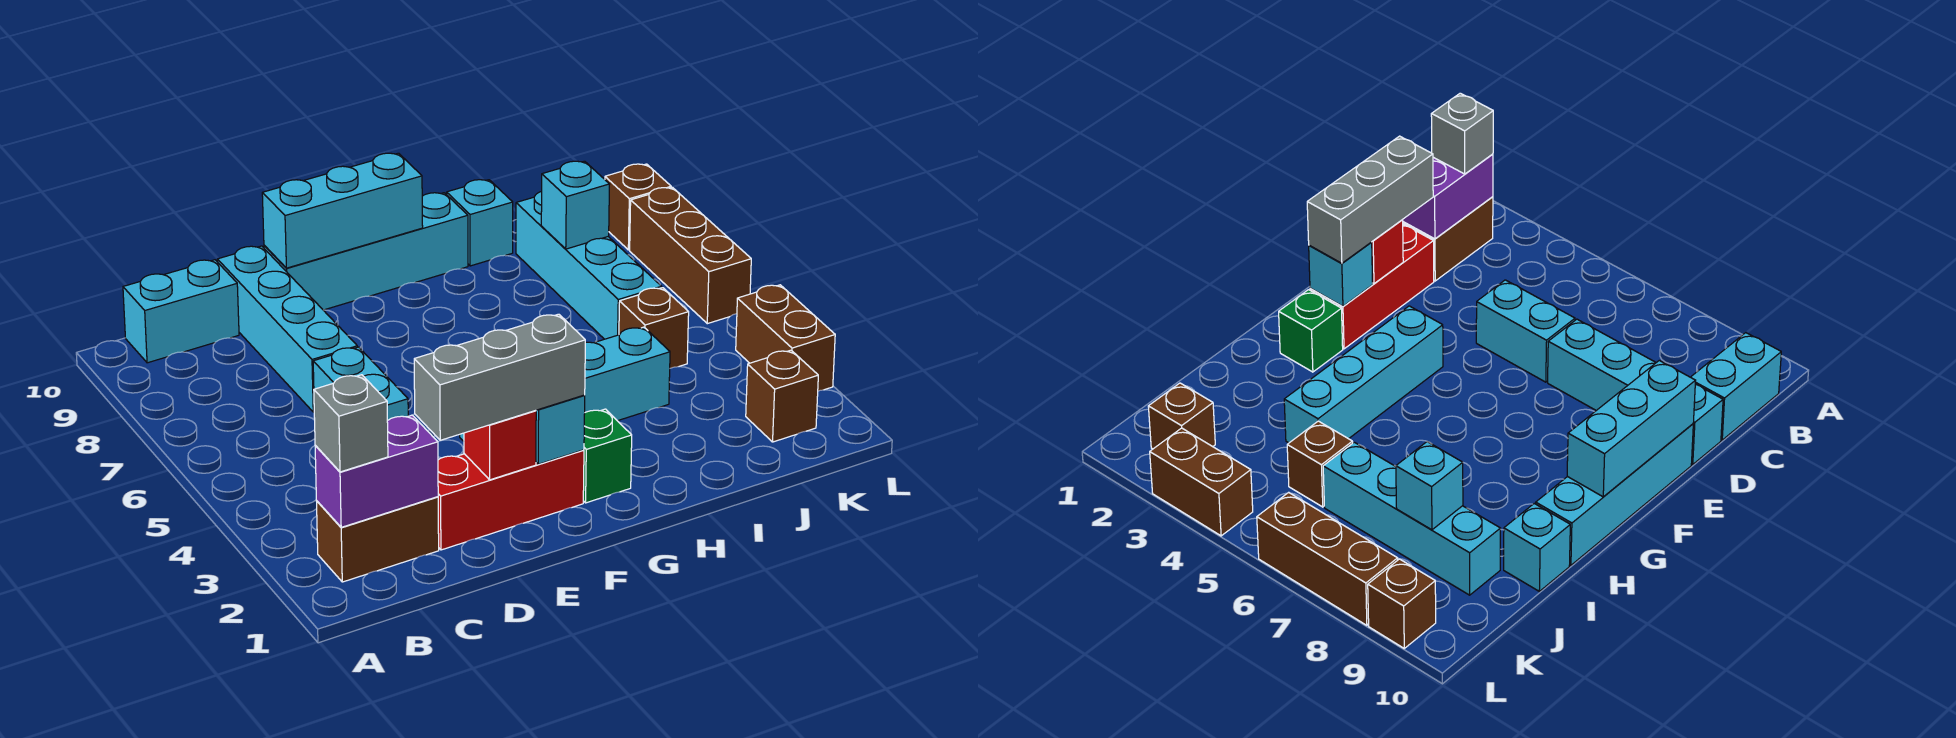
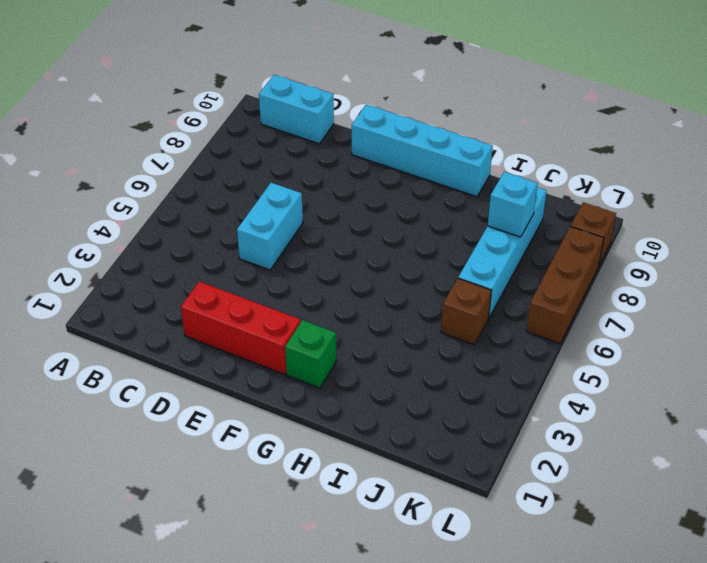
none -> brown brick B2:C2 level 1
none -> cyan brick D7:D10 level 1
none -> cyan brick F4:I4 level 1

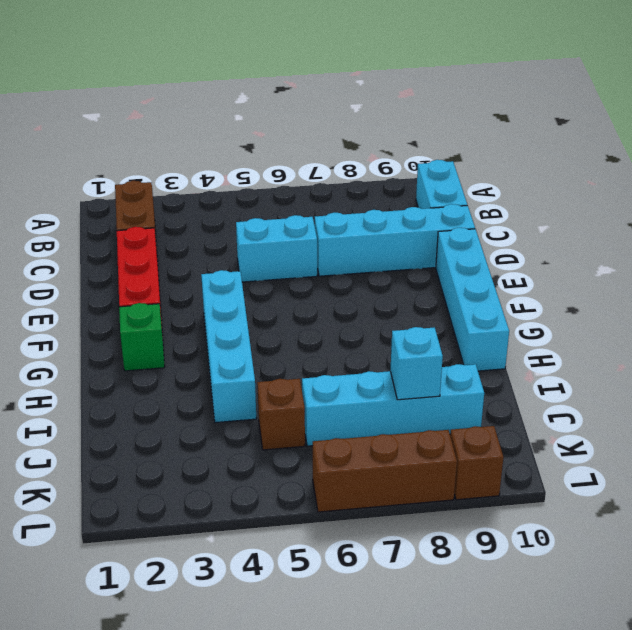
none -> cyan brick I10 level 1
none -> brown brick K2 level 1
none -> brown brick L3:L4 level 1

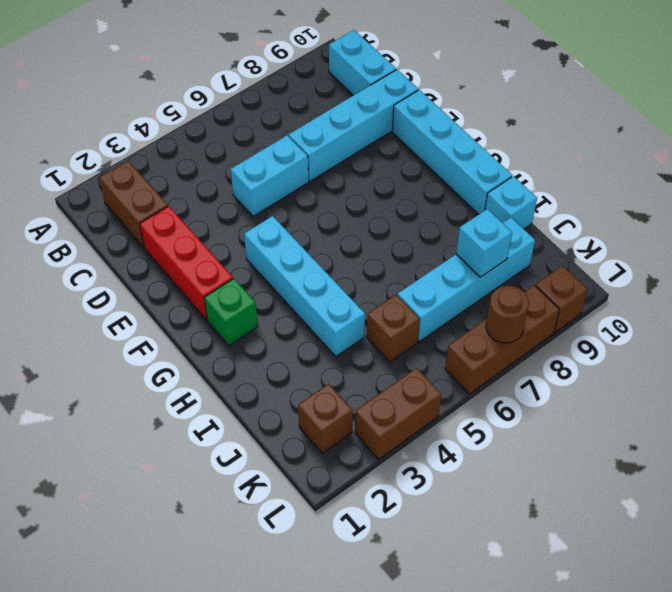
brown round brick L7 level 2 -> none
none -> purple brick B2:C2 level 2
none -> red brick E2 level 2
none -> cyan brick E10:G10 level 2

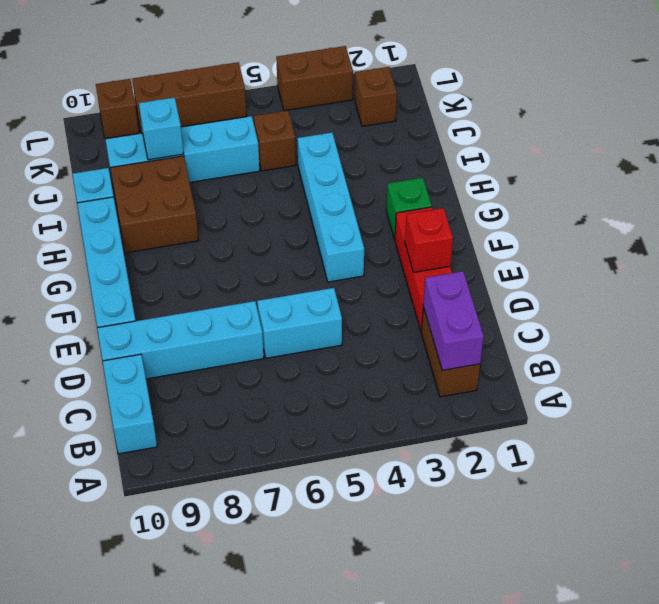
brown brick H8:I9 level 1 -> none
none -> cyan brick E10:G10 level 2
none -> cyan brick F2 level 2
none -> grey brick B2 level 3

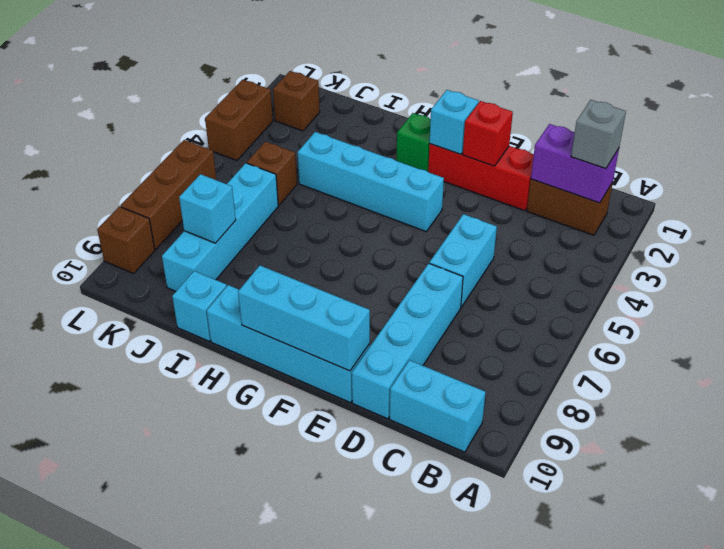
none -> grey brick D2:F2 level 3

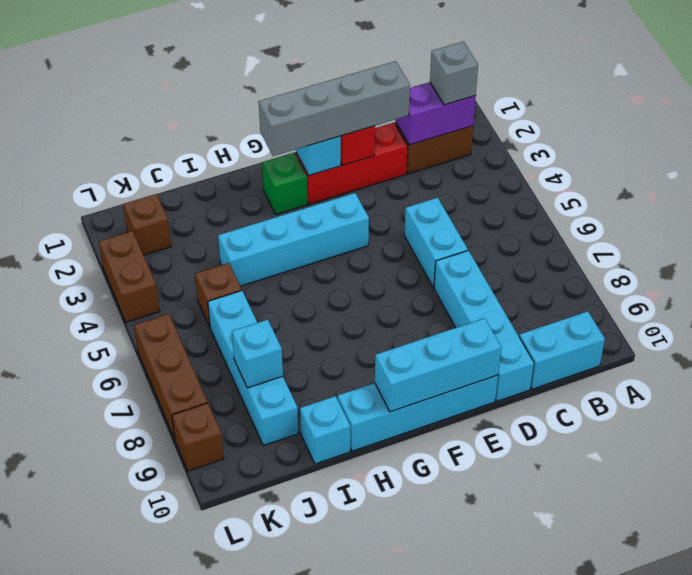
grey brick D2:G2 level 3 -> grey brick D2:F2 level 3

